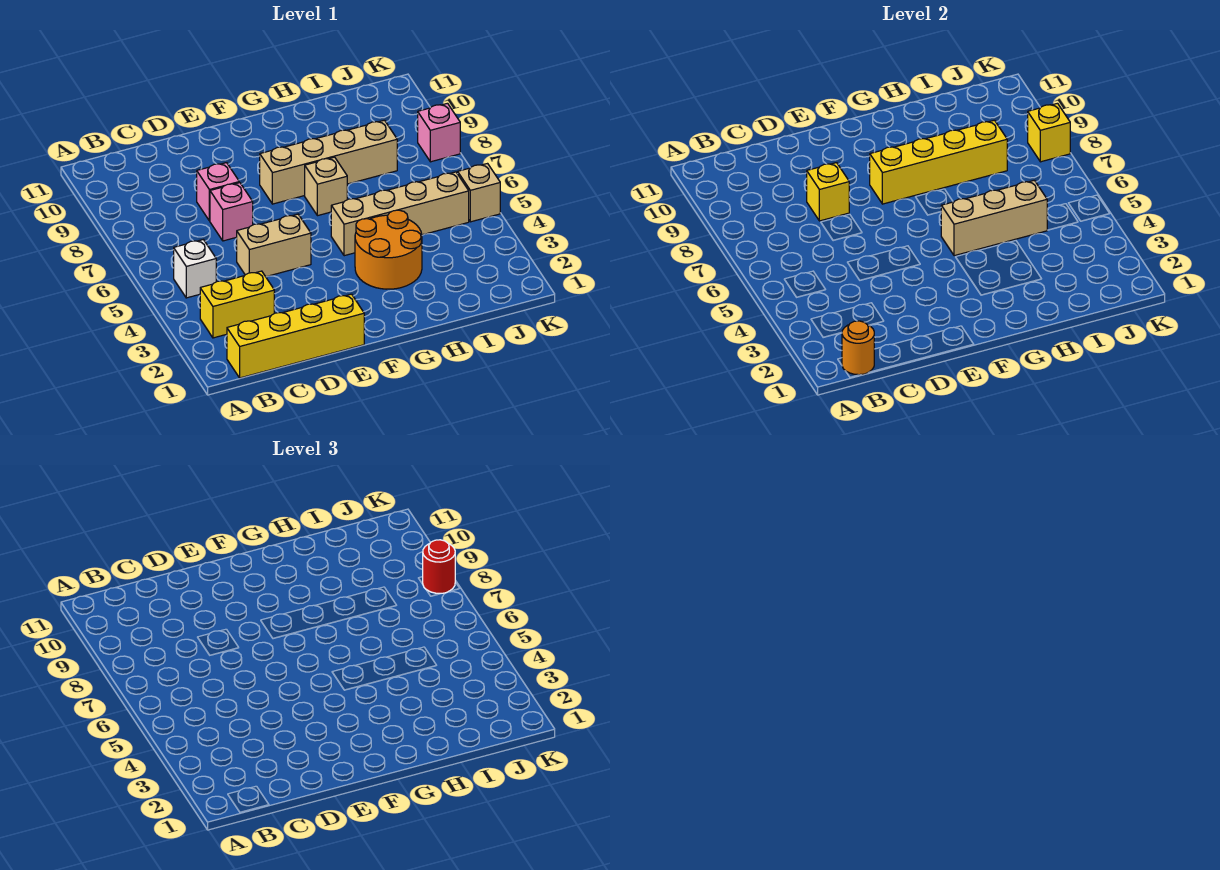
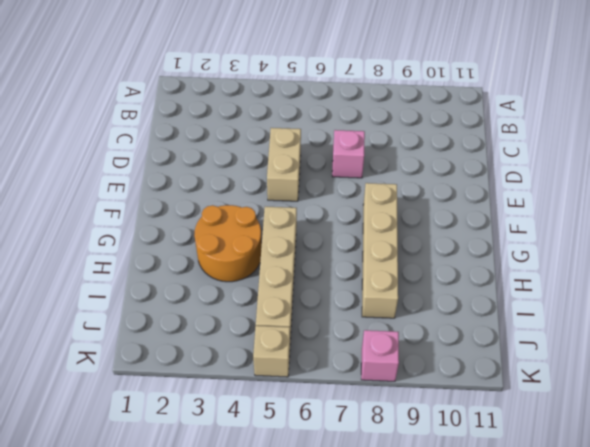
none -> yellow brick B1:E1 level 1
none -> yellow brick B3:C3 level 1
none -> white brick B5 level 1

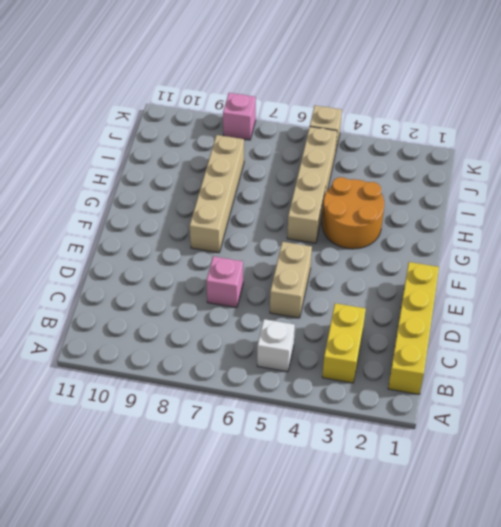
none -> pink brick D8 level 1
none -> tan brick G7 level 1
none -> orange round brick B1 level 2

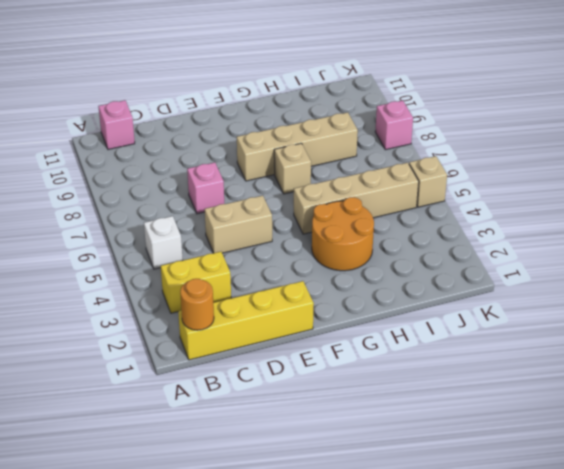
pink brick B11 level 1 -> pink brick D8 level 1
none -> yellow brick D8 level 2
none -> yellow brick F8:I8 level 2
none -> tan brick G5:I5 level 2

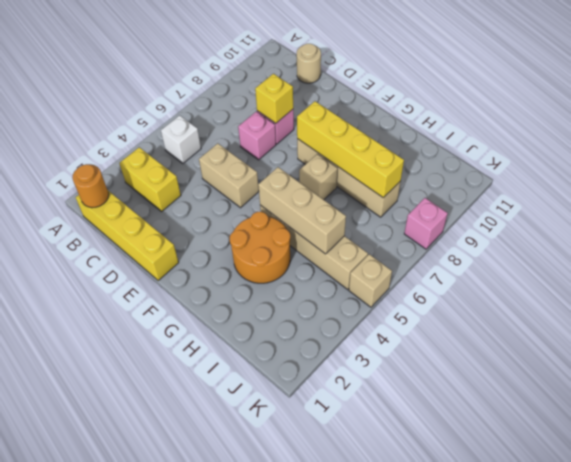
tan round brick C11 level 1 -> none
none -> yellow brick K8 level 2
none -> red round brick K8 level 3

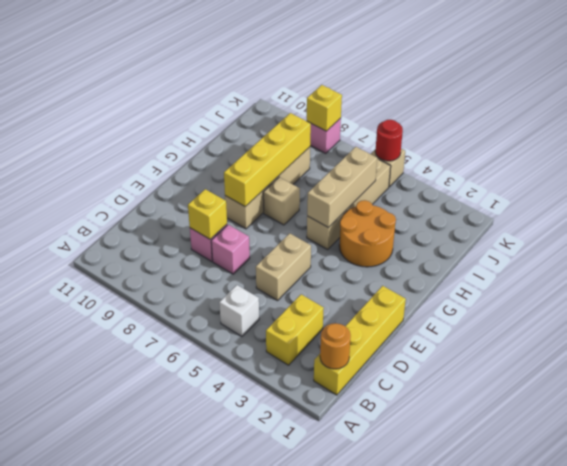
red round brick K5 level 2 -> red round brick K8 level 3

